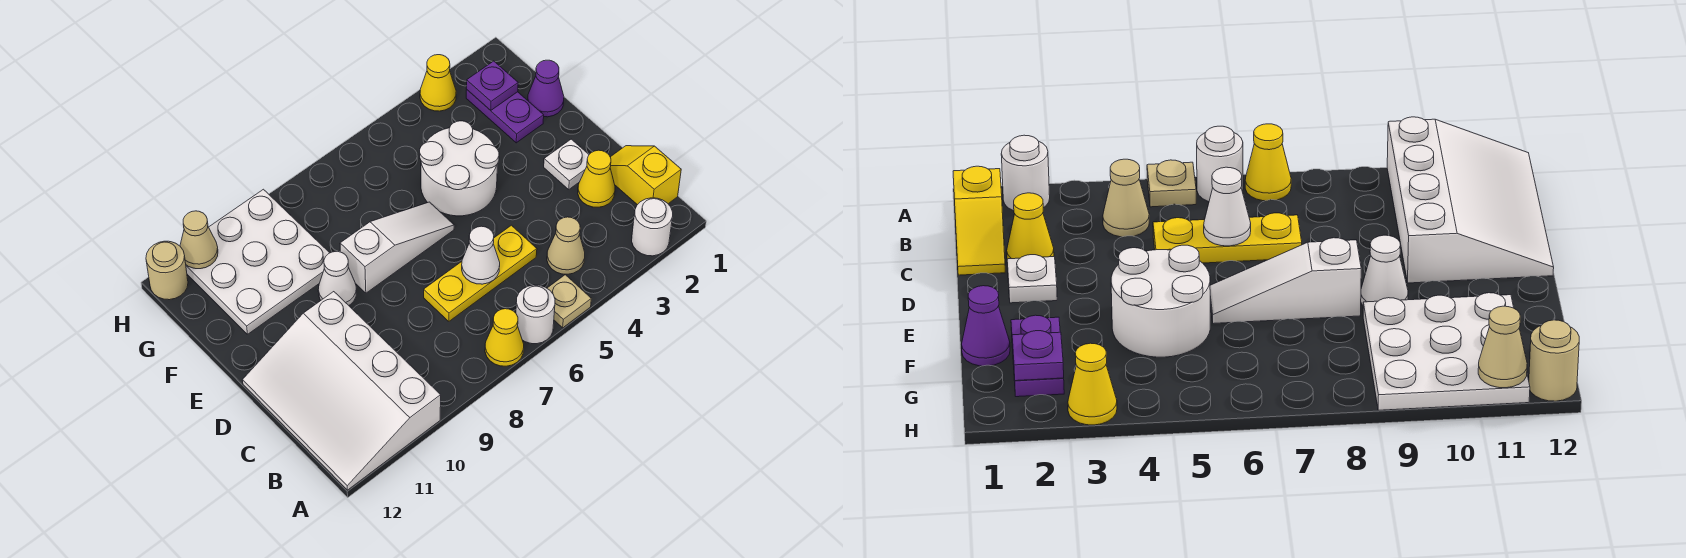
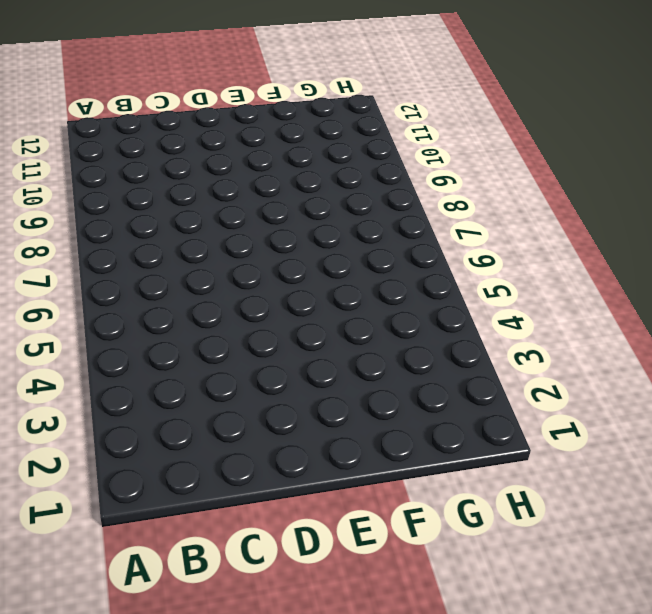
none -> white round brick A2 level 1
none -> tan plate A5 level 1
none -> white round brick A6 level 1

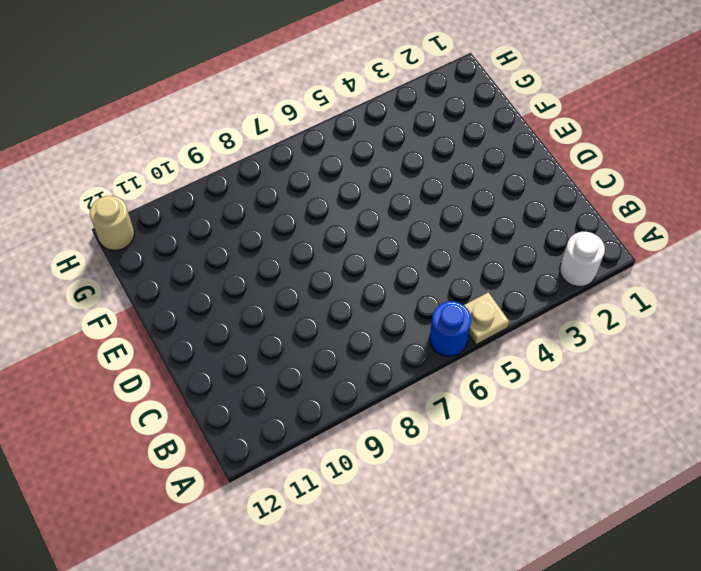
blue round brick A6 level 1 -> white round brick A6 level 1
none -> yellow cone A7 level 1
none -> white slope A10:D12 level 1 top 10
none -> yellow slope B1:C1 level 1 top B

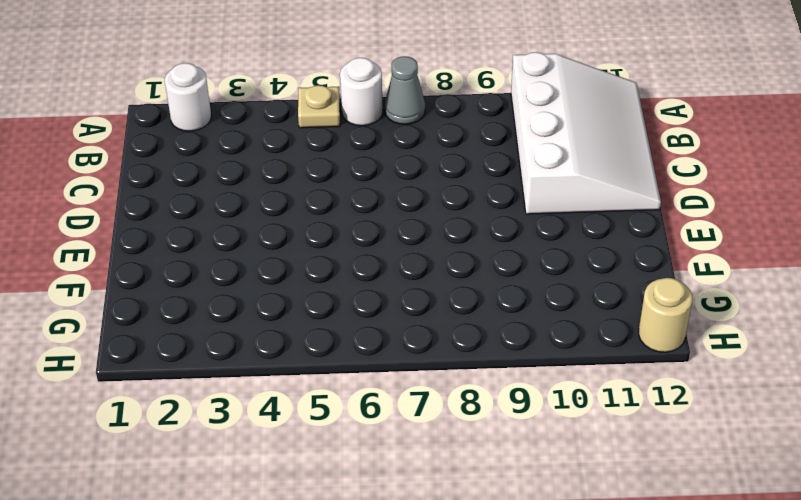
grey cone A7 level 1 -> yellow cone A7 level 1
none -> yellow slope B1:C1 level 1 top B
none -> tan cone B4 level 1
none -> yellow cone C2 level 1

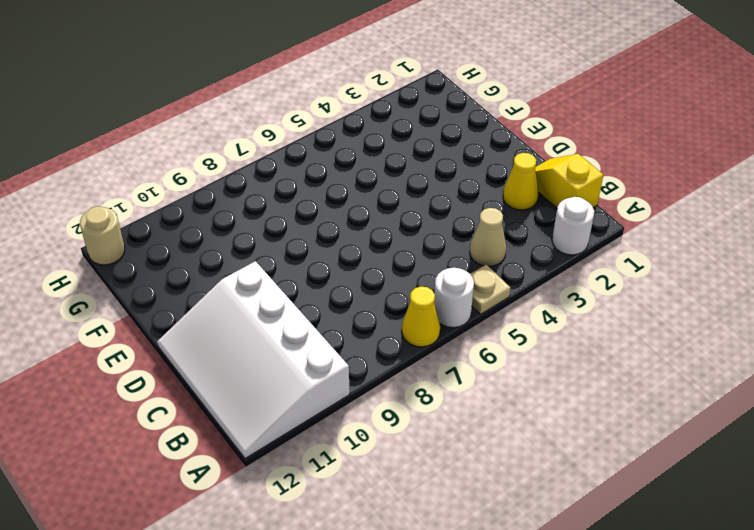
none -> yellow plate C5:C7 level 1
none -> white plate D2 level 1
none -> white round brick E4:F5 level 1

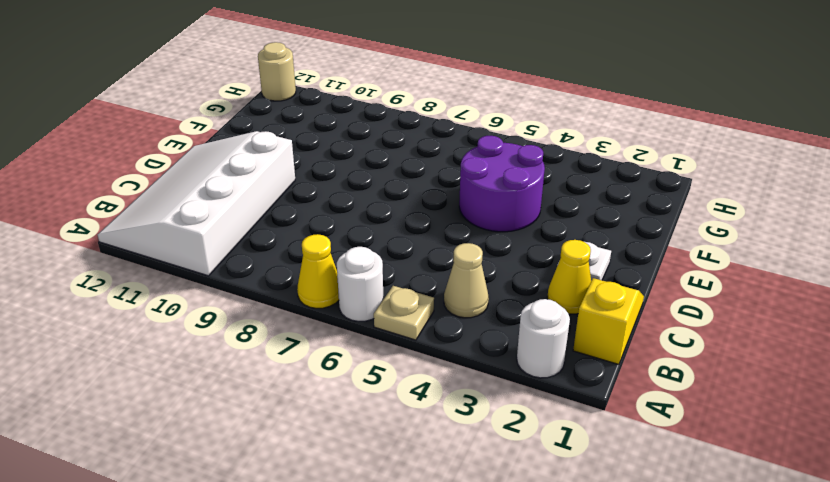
purple round brick E4:F5 level 1 -> white round brick E4:F5 level 1
none -> yellow plate C5:C7 level 1
none -> white slope E6:E8 level 1 top 8
none -> white cone E9 level 1

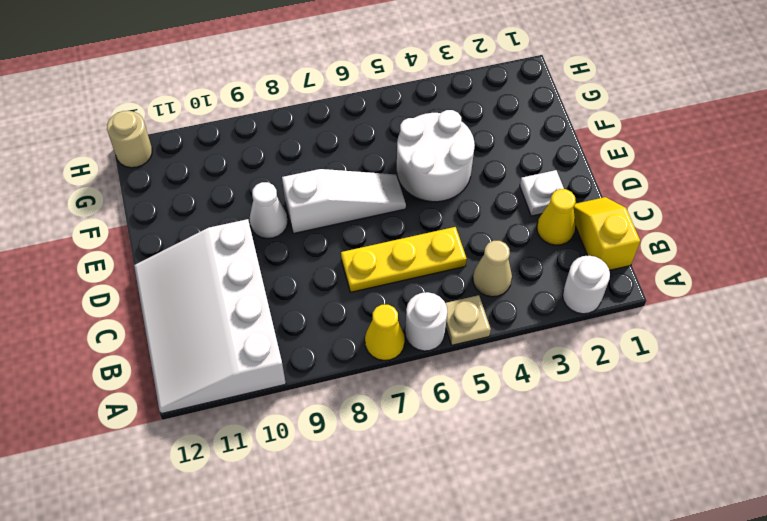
none -> purple cone F1 level 1
none -> purple plate F2:G2 level 1
none -> white plate F9:H11 level 1

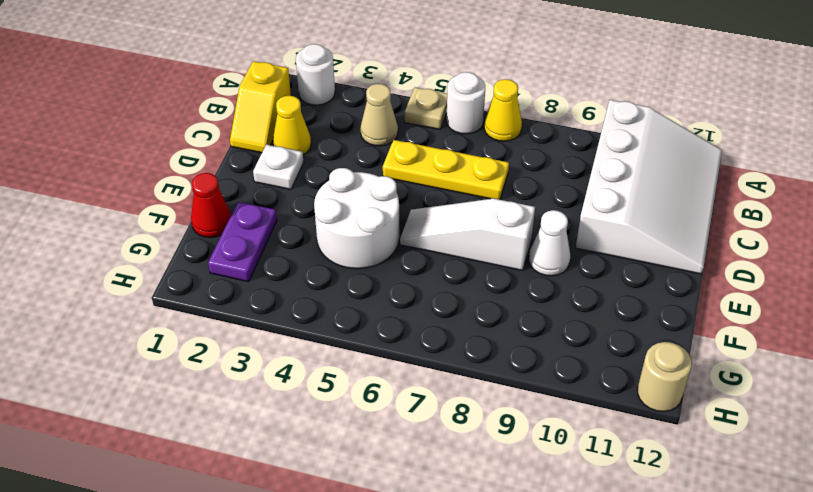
red cone F1 level 1 -> purple cone F1 level 1
none -> white plate F9:H11 level 1
none -> yellow cone H3 level 1
none -> white cone C6 level 2

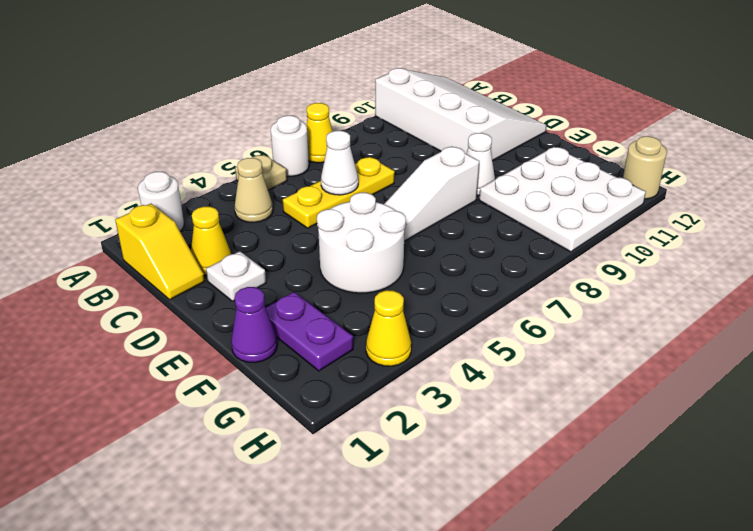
none -> purple plate G2 level 2
none -> tan cone H11 level 2

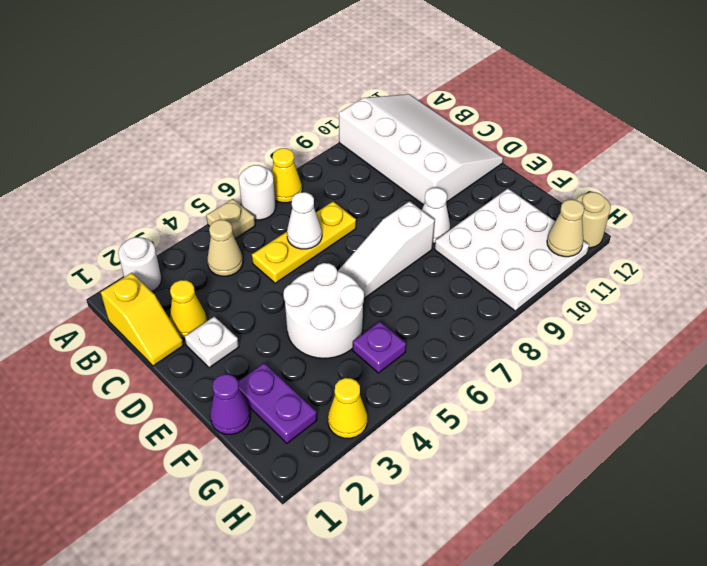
purple plate G5 level 1 -> purple plate G2 level 2

